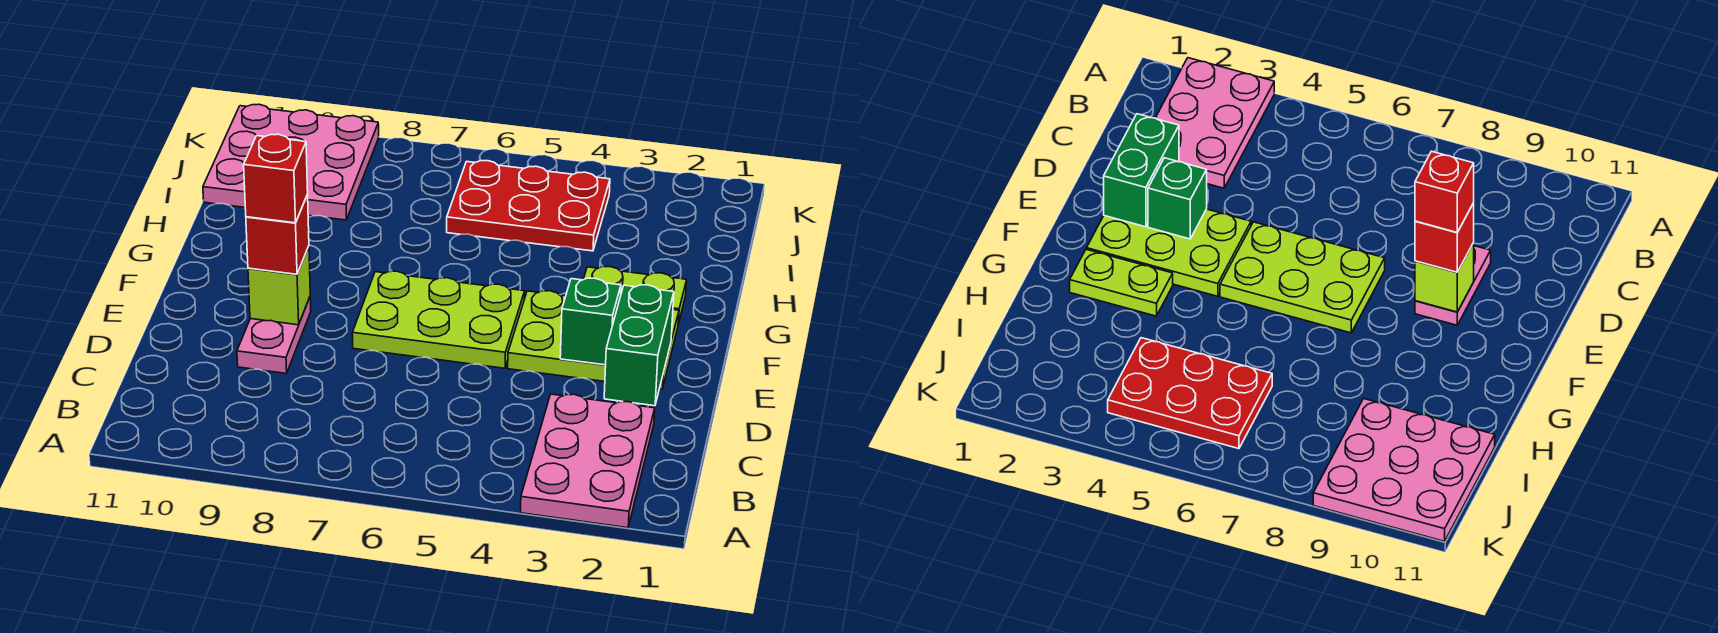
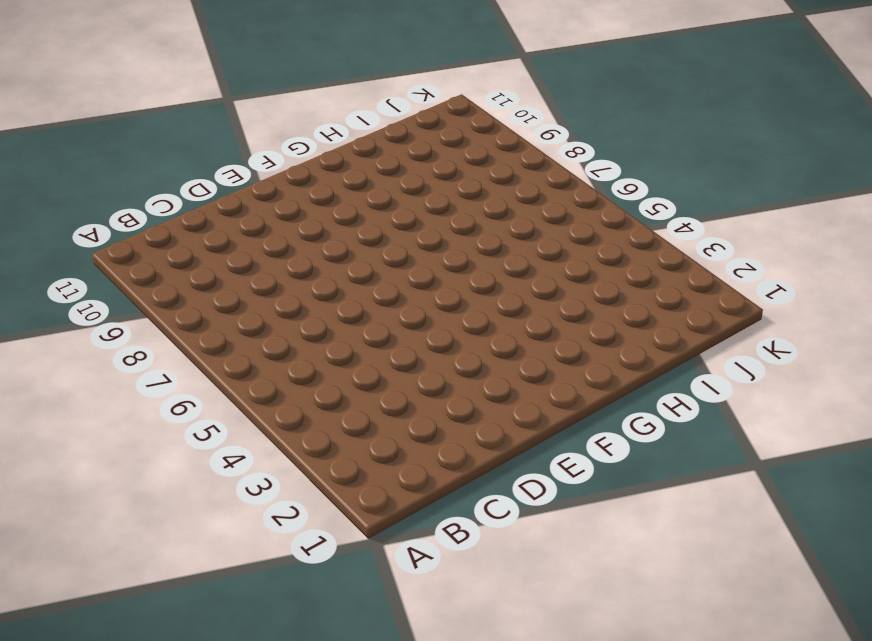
none -> pink plate A2:C3 level 1
none -> pink plate D9:E9 level 1
none -> lime plate E2:F4 level 1

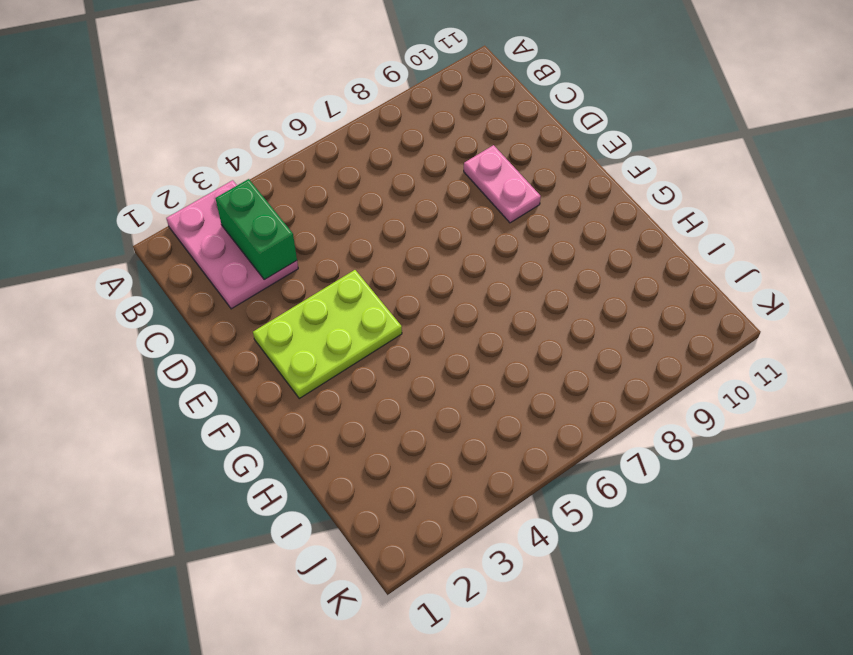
green brick B3:C3 level 2 -> green brick D2:E2 level 2
none -> lime plate E5:F7 level 1
none -> lime plate G2:G3 level 1
none -> red plate I4:J6 level 1

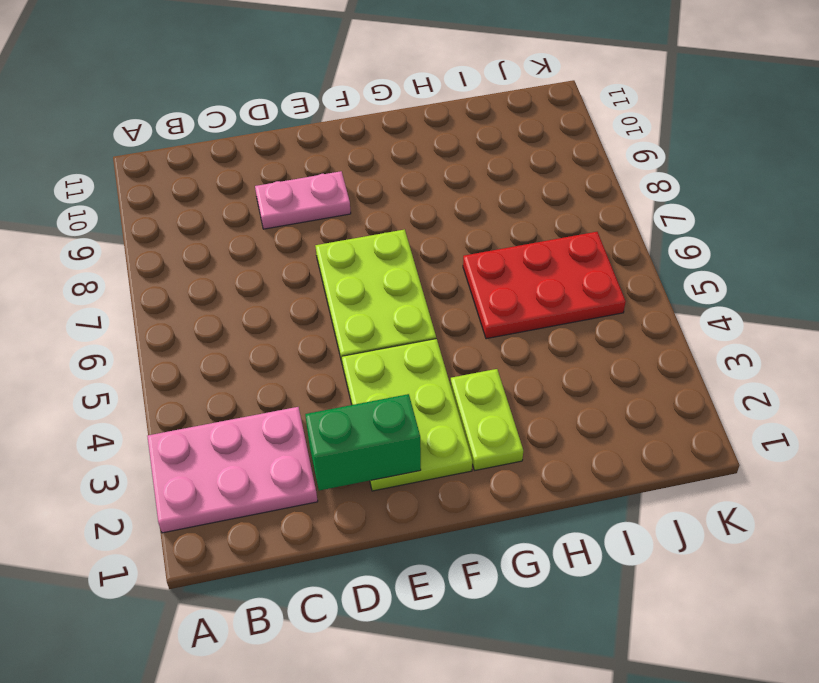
red plate H5:J6 level 1 -> red plate I4:J6 level 1
none -> pink plate I9:K11 level 1
none -> green brick E3 level 2
none -> lime brick E9 level 2

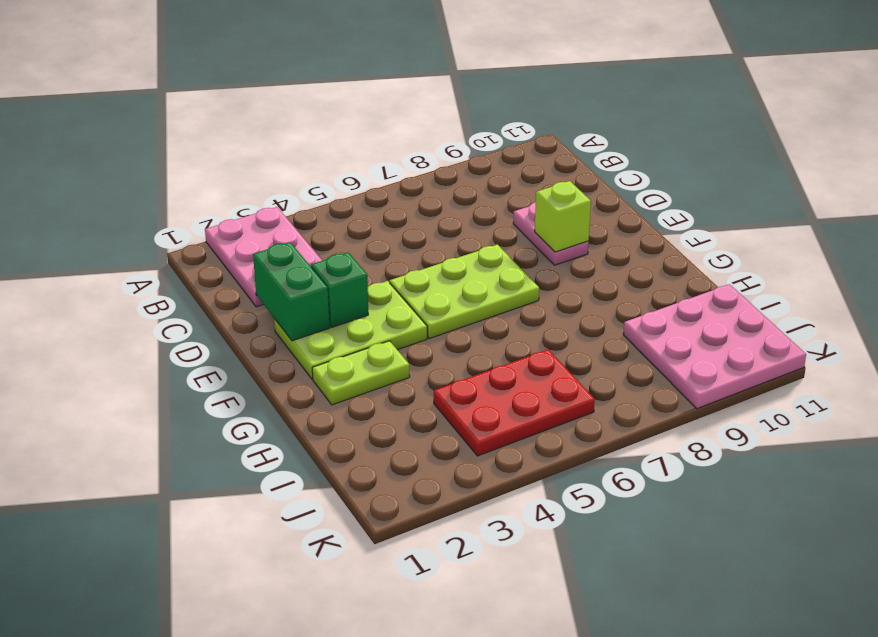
none -> red brick E9 level 3
none -> red brick E9 level 4

